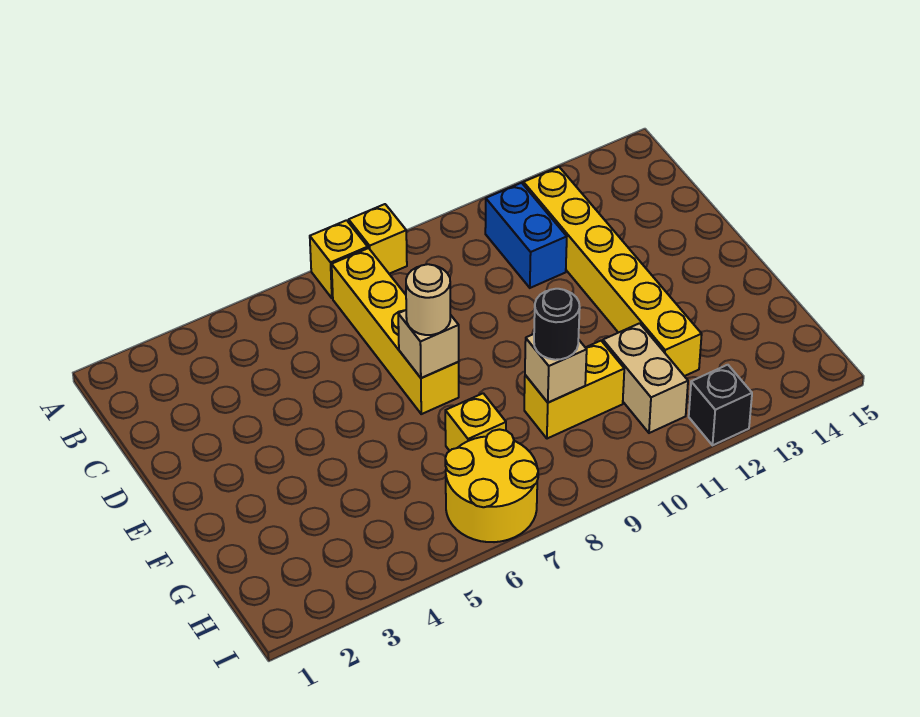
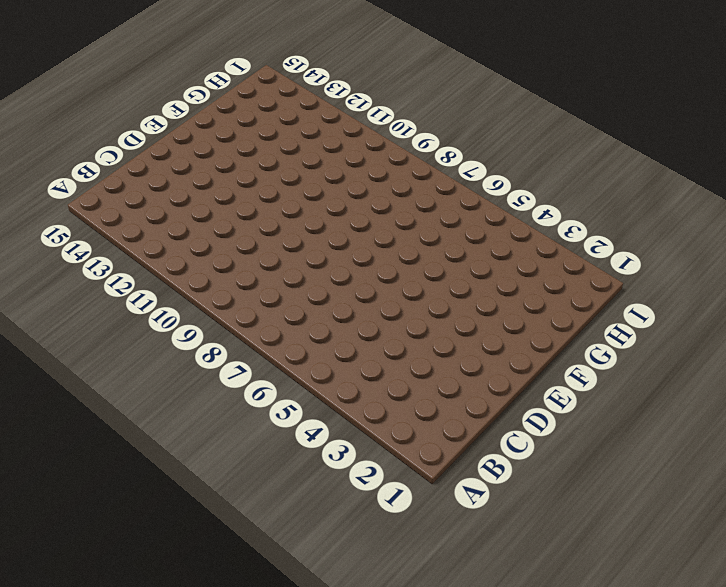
none -> yellow brick A7 level 1
none -> yellow brick A8 level 1
none -> yellow brick B7:E7 level 1

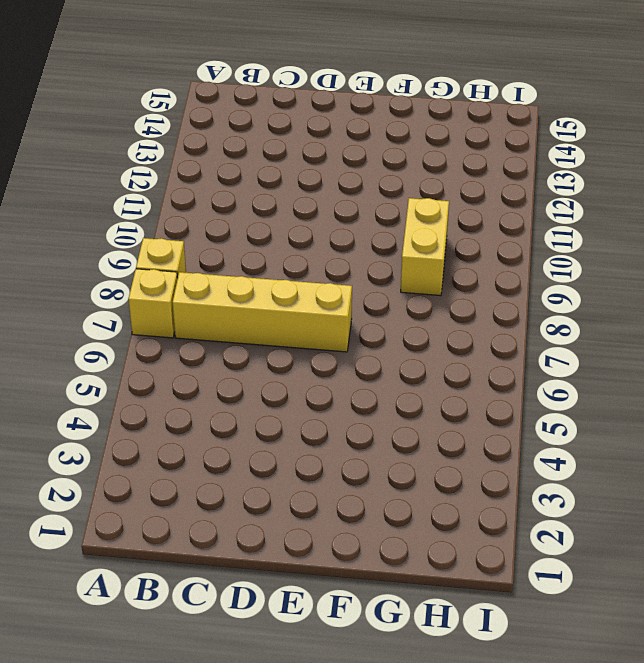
none -> blue brick B11:C11 level 1
none -> yellow brick B12:G12 level 1
none -> yellow brick G7 level 1

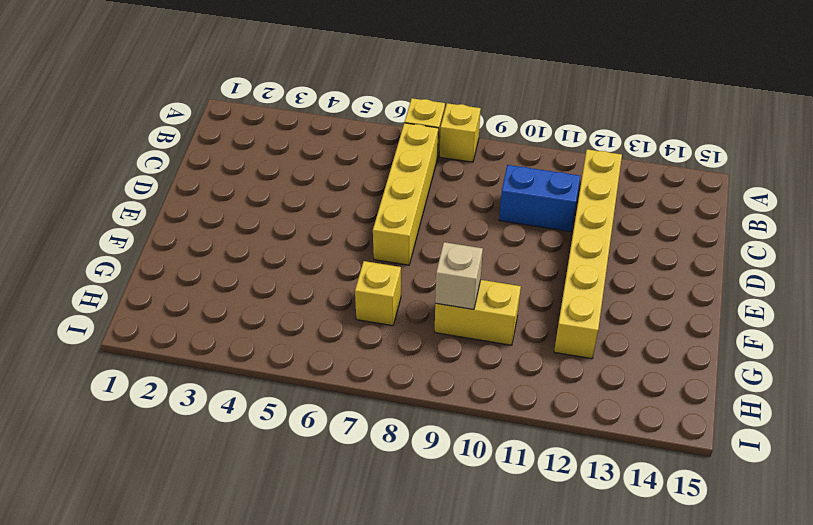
blue brick C10:C11 level 1 -> blue brick B11:C11 level 1
none -> tan brick G11:H11 level 1
none -> yellow round brick H6:I7 level 1
none -> black brick I12 level 1

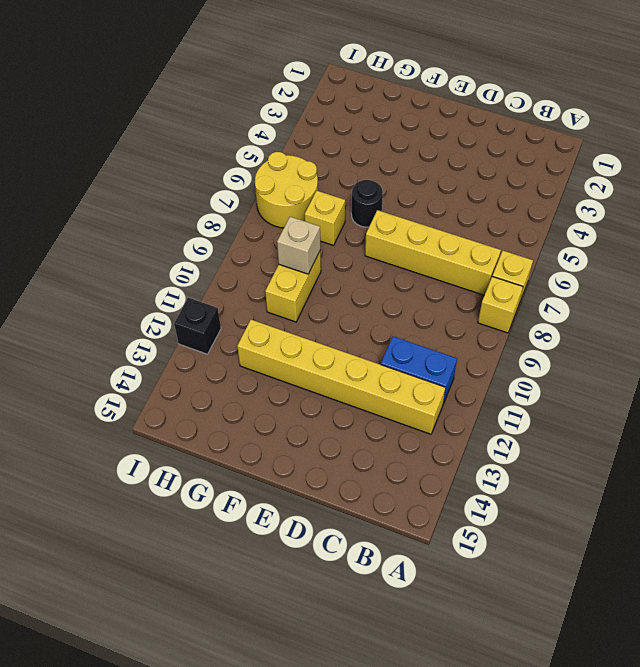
black round brick F6 level 1 -> black round brick G9 level 3
none -> tan brick G11:H11 level 1
none -> tan brick E7 level 2
none -> tan round brick E7 level 3

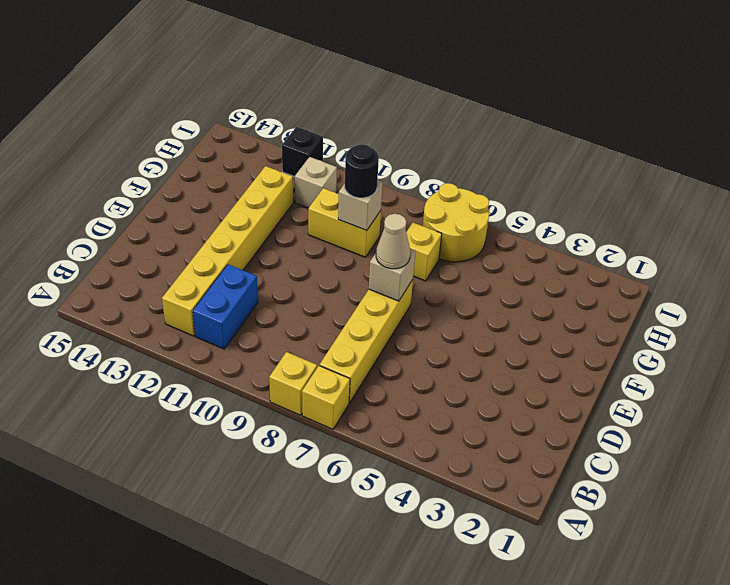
tan cone E7 level 3 -> tan round brick E7 level 3
tan brick H11 level 1 -> tan brick G11:H11 level 1

